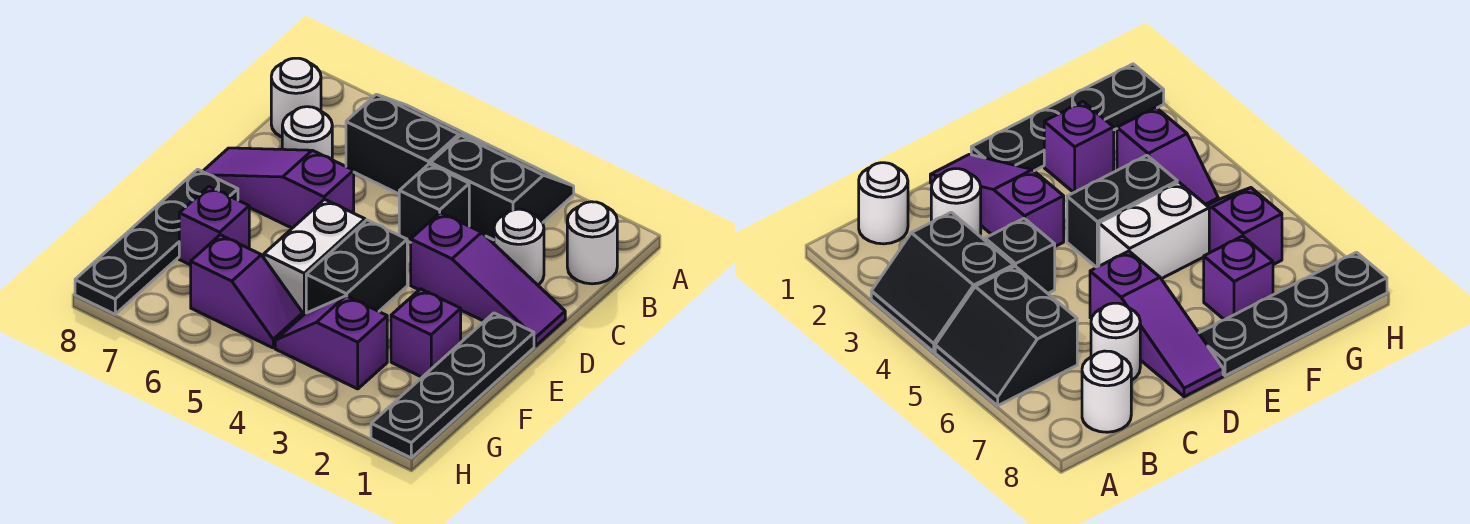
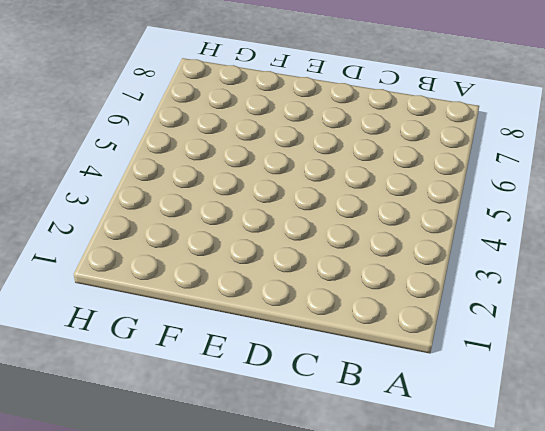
none -> black slope A3:B4 level 1 top B
none -> black slope A5:B6 level 1 top B
none -> white round brick B1 level 1

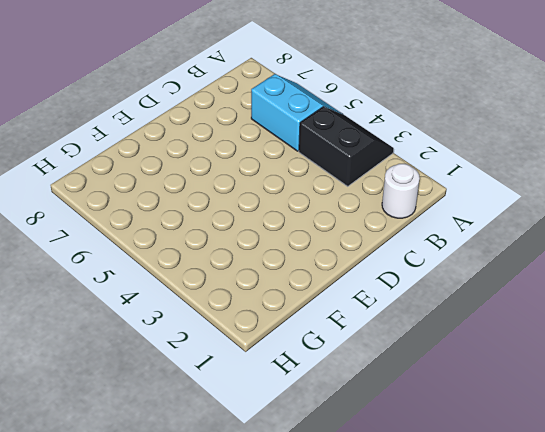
cyan slope A5:B6 level 1 top B -> black slope A5:B6 level 1 top B
none -> white round brick B8 level 1
none -> white round brick C2 level 1
none -> black brick C4 level 1

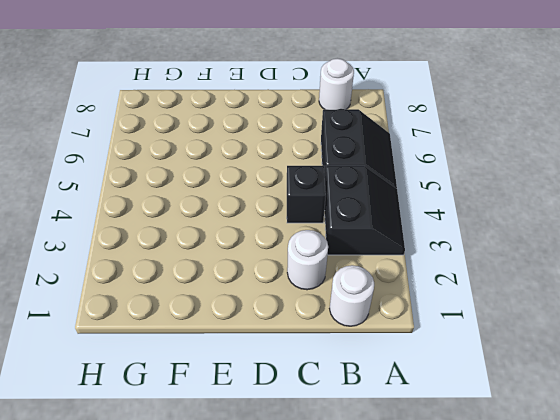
none -> white round brick C7 level 1
none -> purple slope D1:D3 level 1 top 3
none -> purple slope D6:D8 level 1 top 6

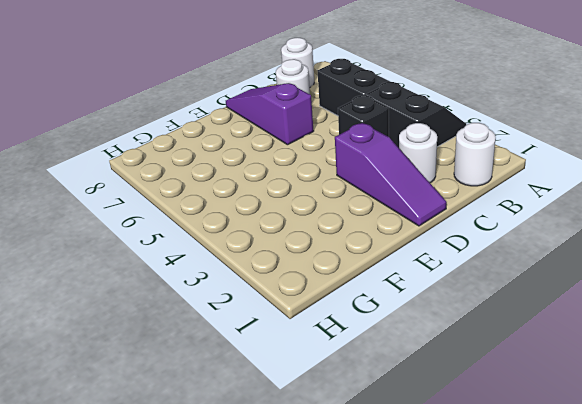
none -> black plate E1:H1 level 1
none -> black brick E4:F4 level 1
none -> white brick E5:F5 level 1

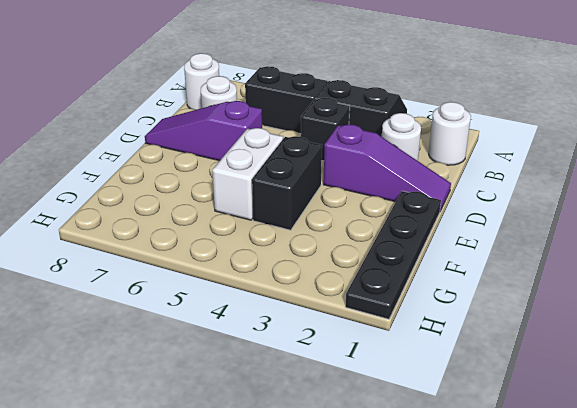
none -> black plate E8:H8 level 1
none -> purple brick F2 level 1
none -> purple brick F7 level 1

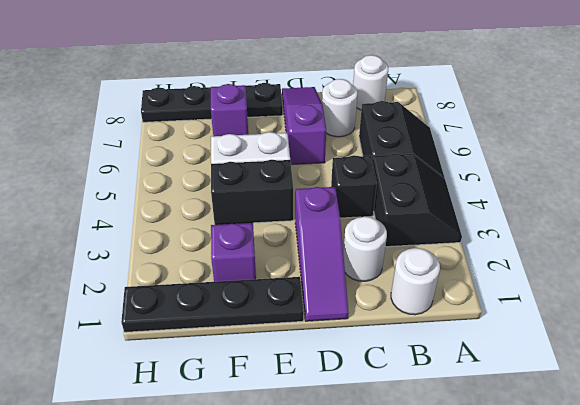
none -> purple slope G3:G4 level 1 top 3
none -> purple slope G5:G6 level 1 top 6

